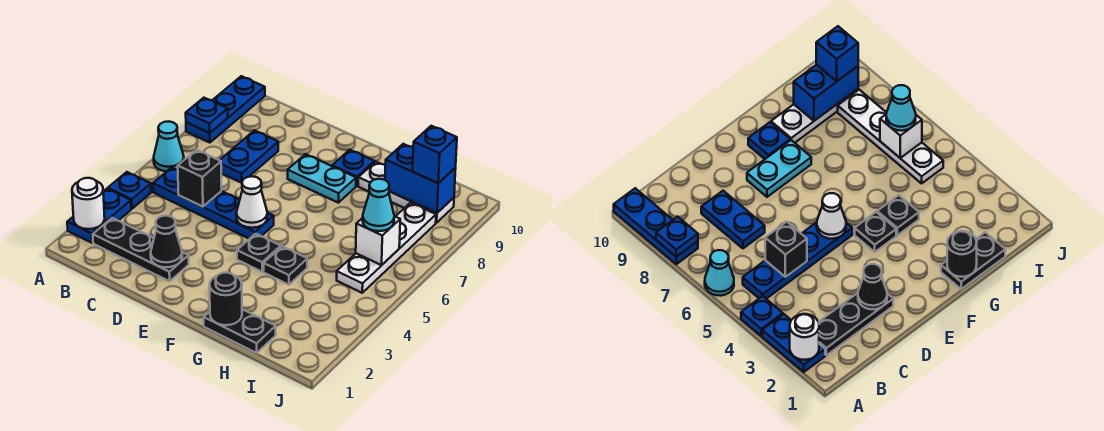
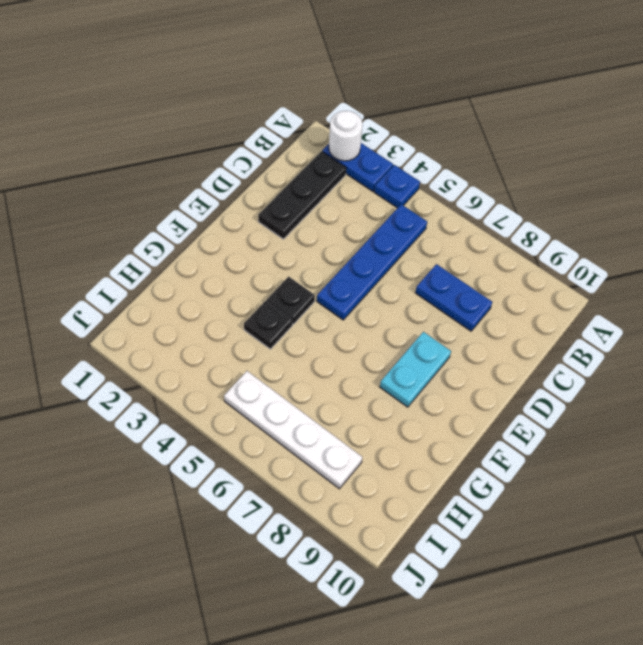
none -> cyan cone A6 level 1
none -> blue plate A8:A10 level 1
none -> blue plate F9 level 1

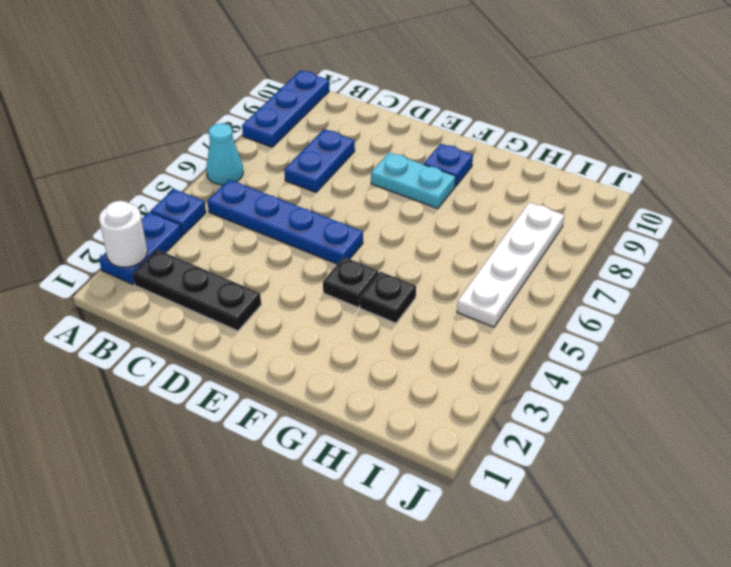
none -> black plate G1:H1 level 1
none -> white plate G9:I9 level 1
none -> blue plate A8 level 2

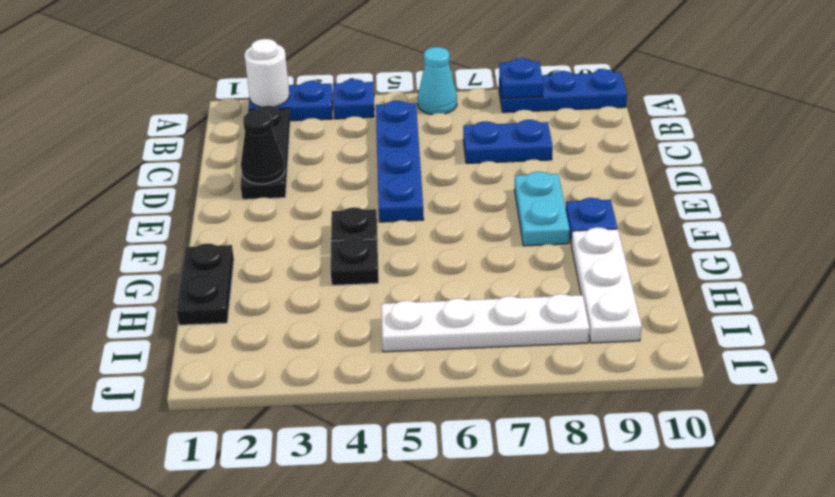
none -> black brick C5 level 2
none -> white cone E5 level 2
none -> black round brick G1 level 2

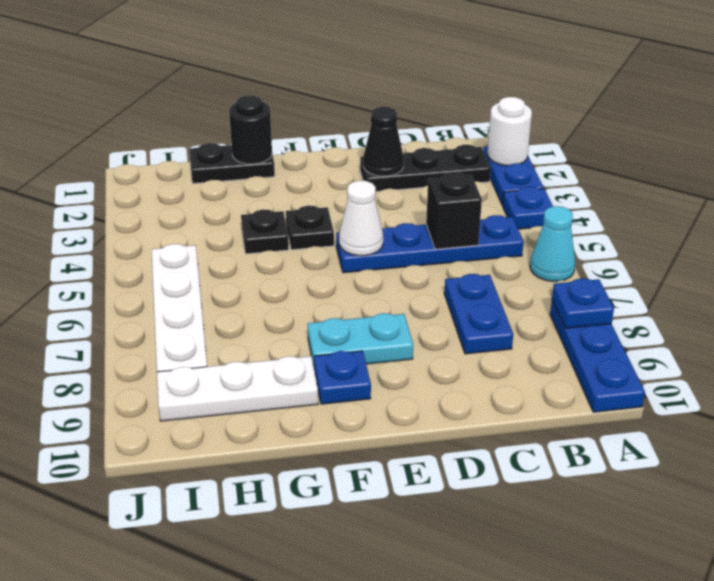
none -> blue brick H9:I9 level 2
none -> white brick I6 level 2
none -> cyan cone I6 level 3

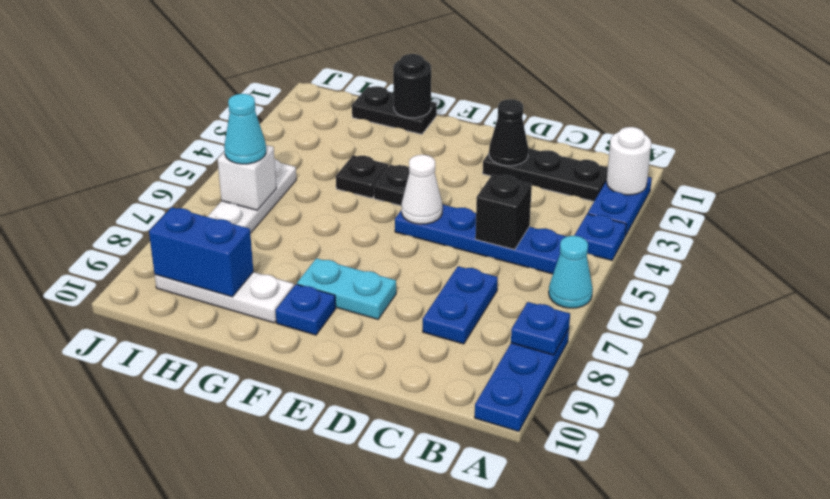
none -> blue brick I9 level 3

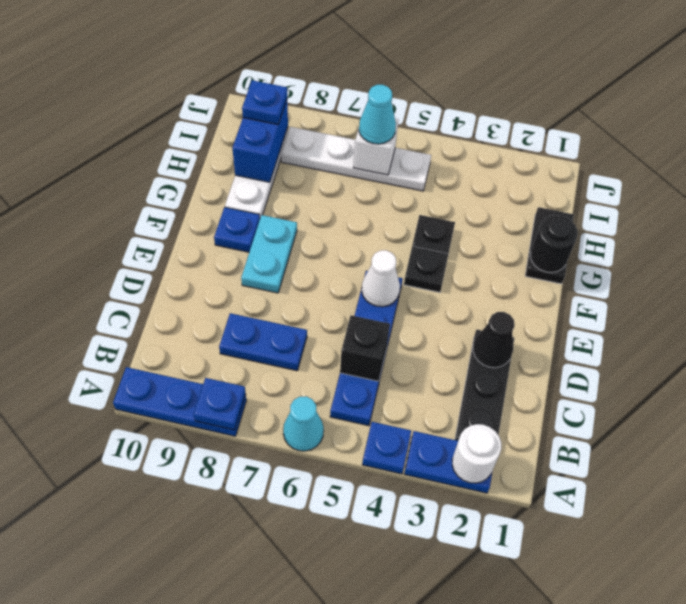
blue plate I9 level 3 -> blue brick I9 level 3

